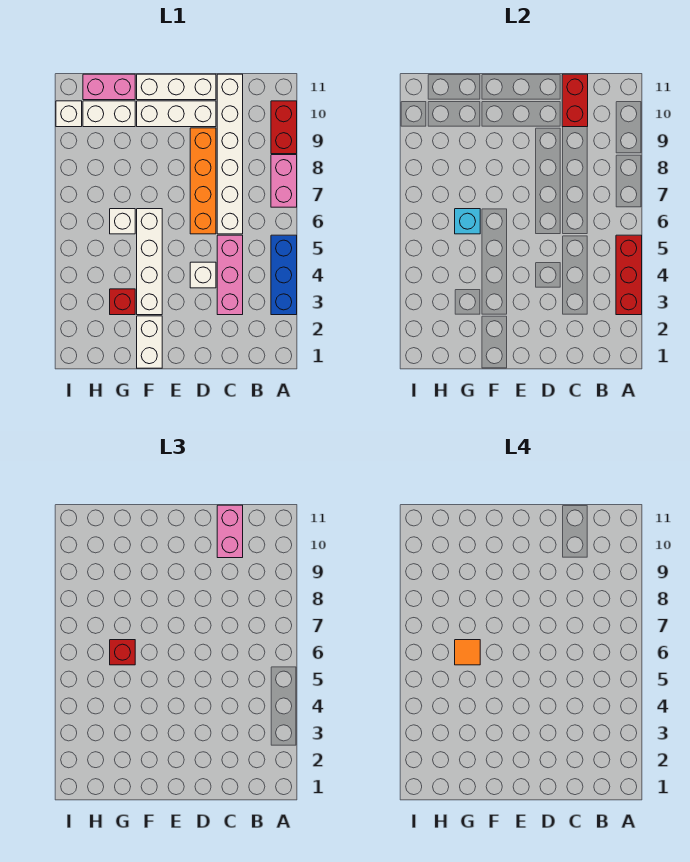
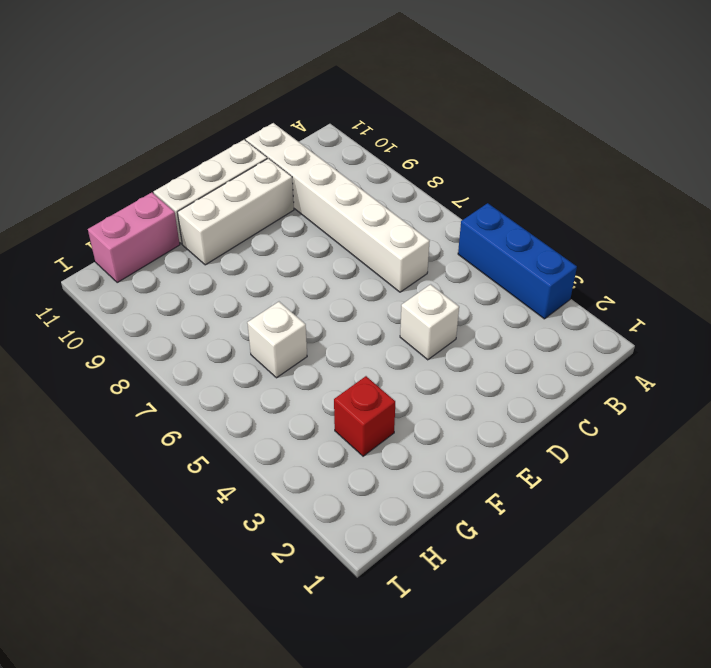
none -> pink brick A7:A8 level 1
none -> red brick A9:A10 level 1
none -> pink brick C3:C5 level 1

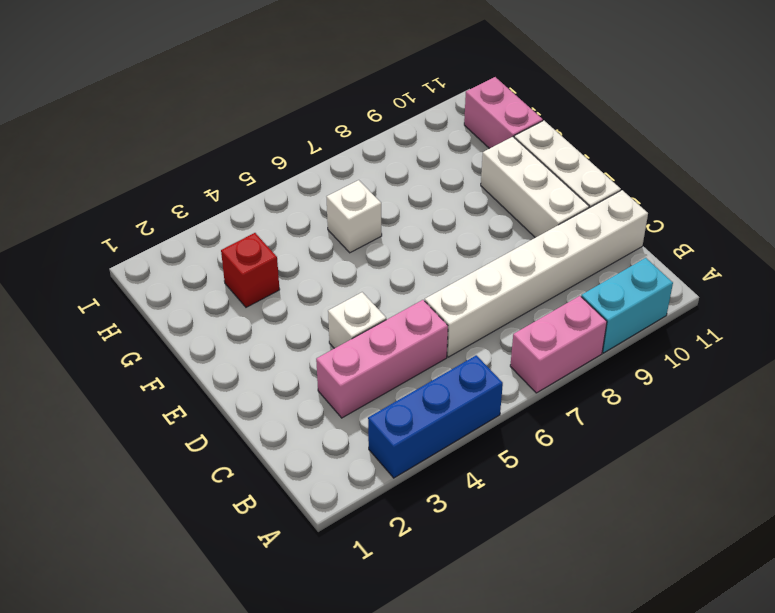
cyan brick A9:A10 level 1 -> red brick A9:A10 level 1
none -> orange brick D6:D9 level 1
none -> white brick F1:F2 level 1
none -> white brick F3:F6 level 1

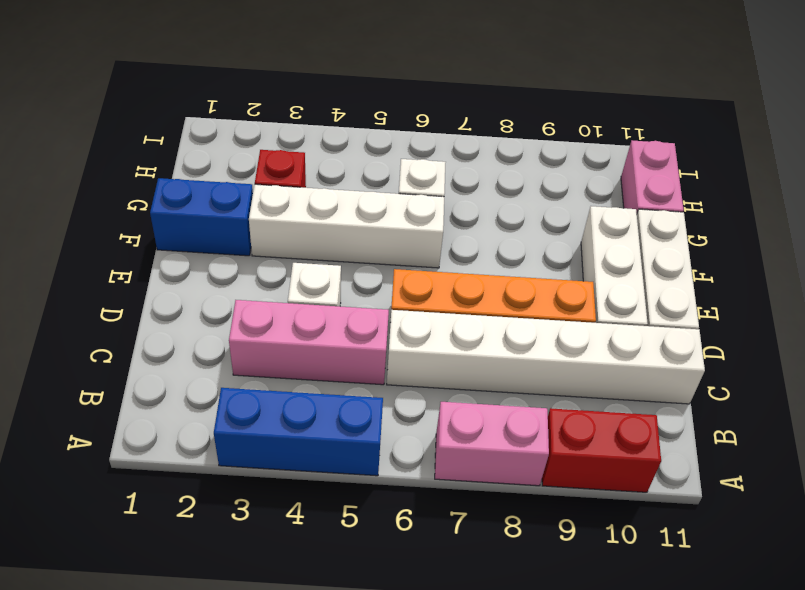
blue brick F1:F2 level 1 -> white brick F1:F2 level 1
none -> white brick G10:H10 level 1
none -> white brick I10 level 1
none -> red brick A3:A5 level 2

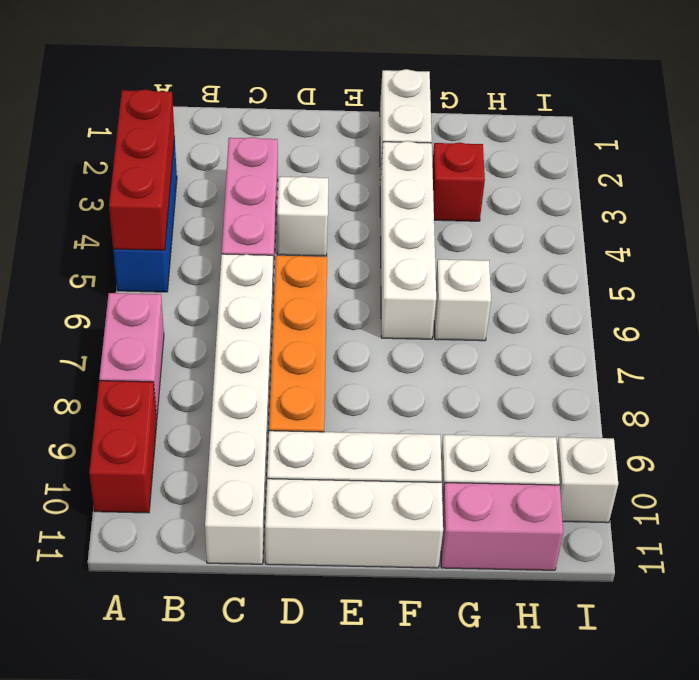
none -> red brick C10:C11 level 2
none -> cyan brick G6 level 2
none -> pink brick C10:C11 level 3

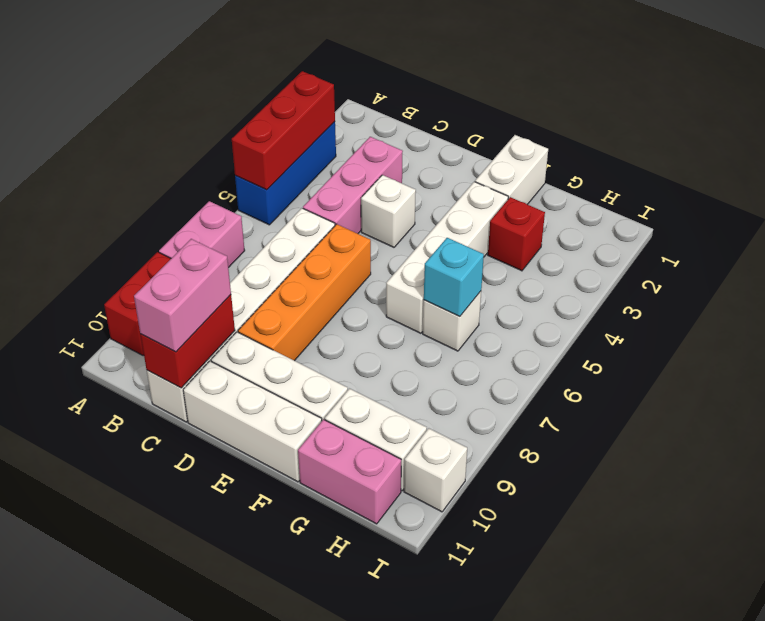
none -> red brick G6 level 3
none -> orange tile G6 level 4

